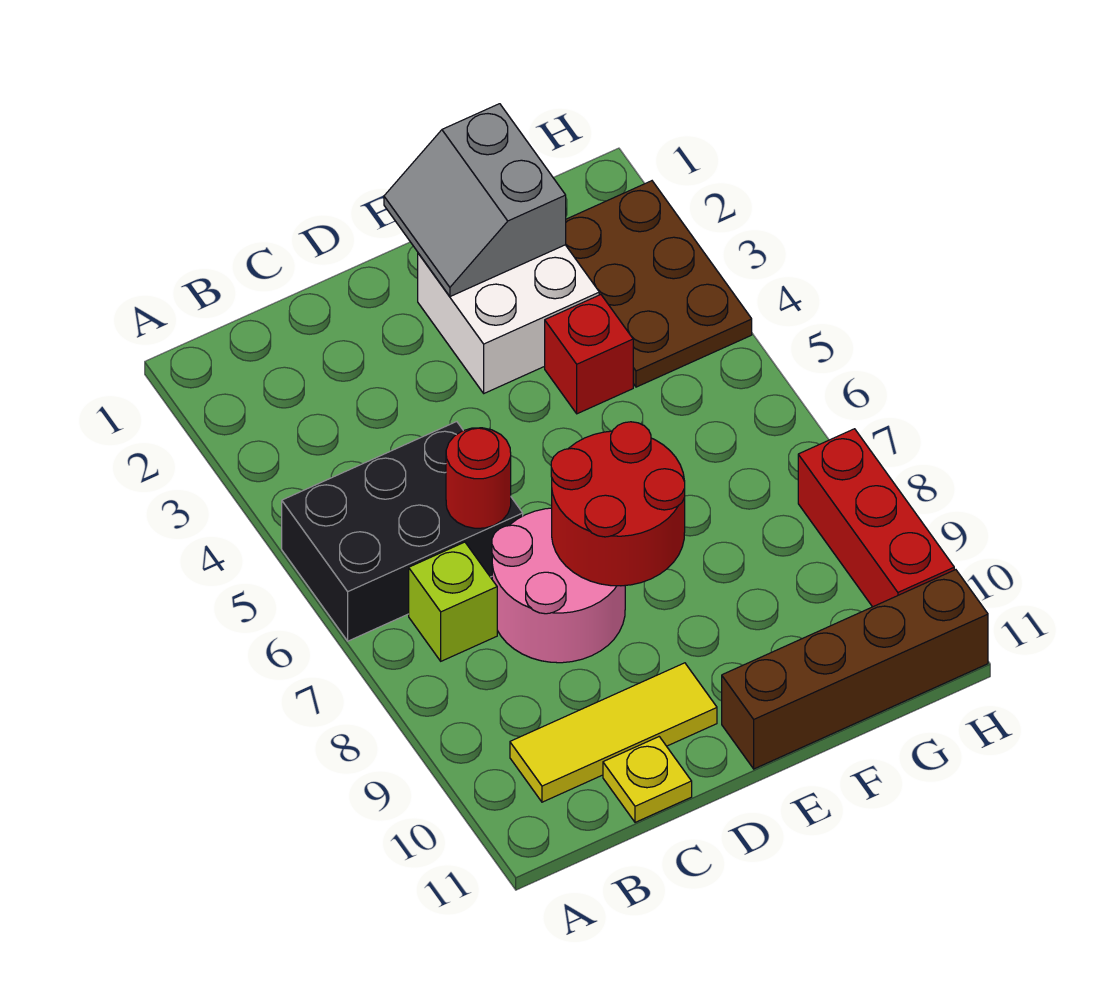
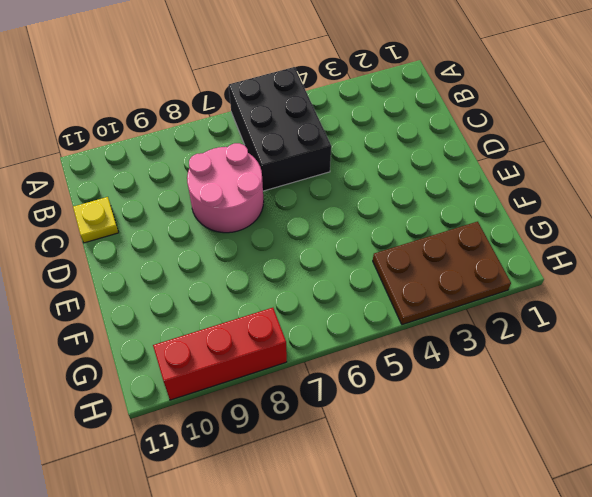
none -> lime brick B7 level 1
none -> yellow tile B10:D10 level 1
none -> white brick E2:F3 level 1

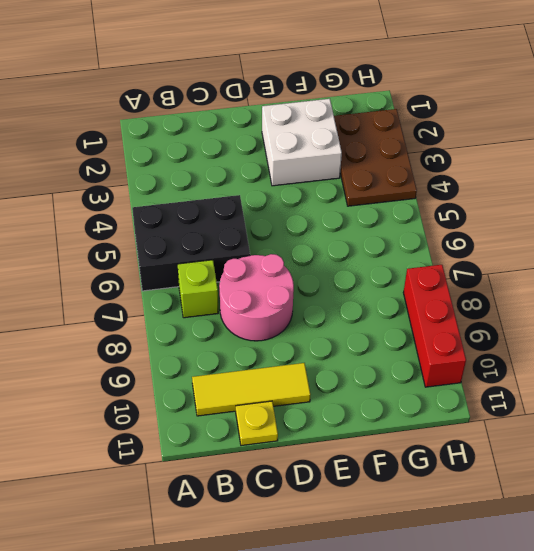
none -> brown brick E11:H11 level 1
none -> red brick F4 level 1
none -> red round brick C6 level 2

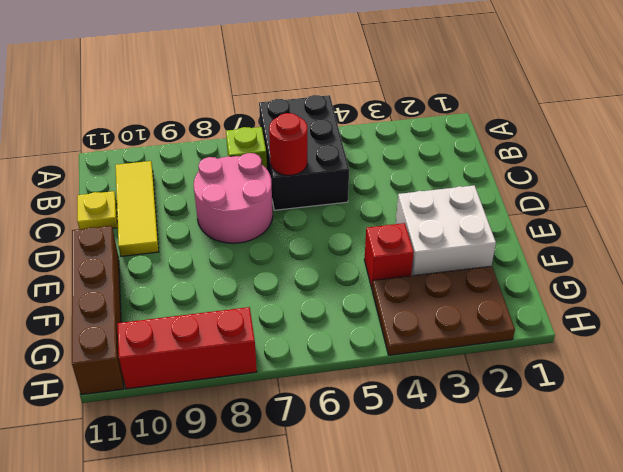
none -> red round brick D7:E8 level 2
none -> grey slope E1:F2 level 2 top F

